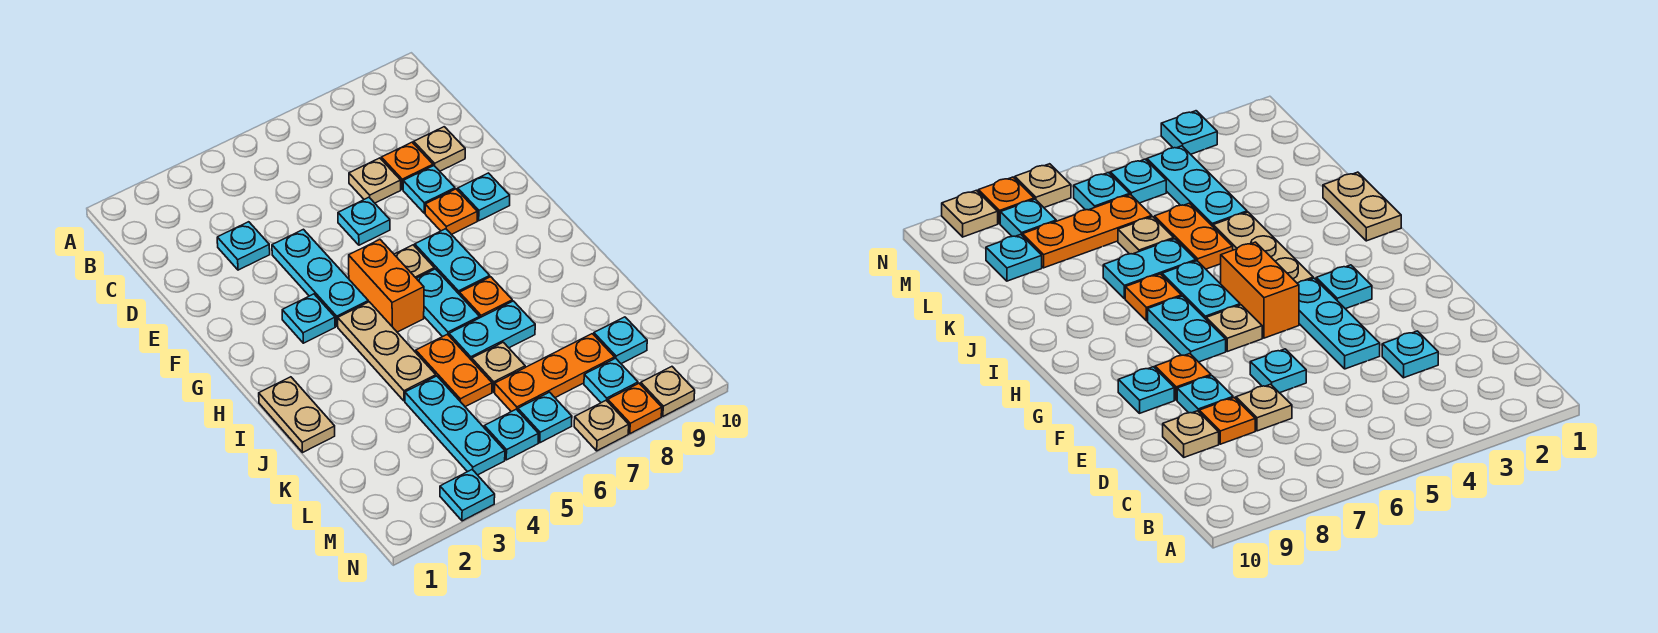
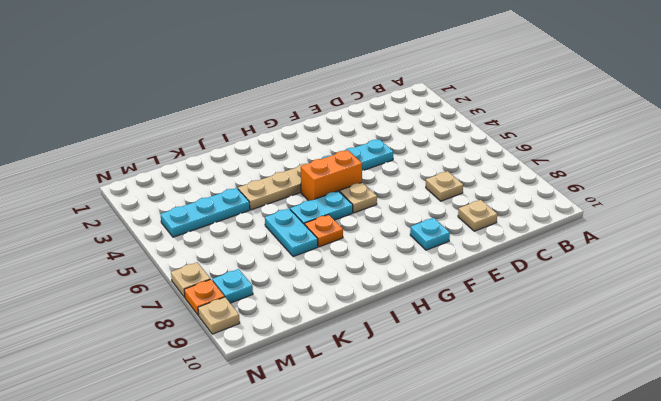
none -> cyan plate D3 level 1
none -> orange plate D8 level 1
none -> cyan plate E6 level 1
none -> cyan plate E8 level 1

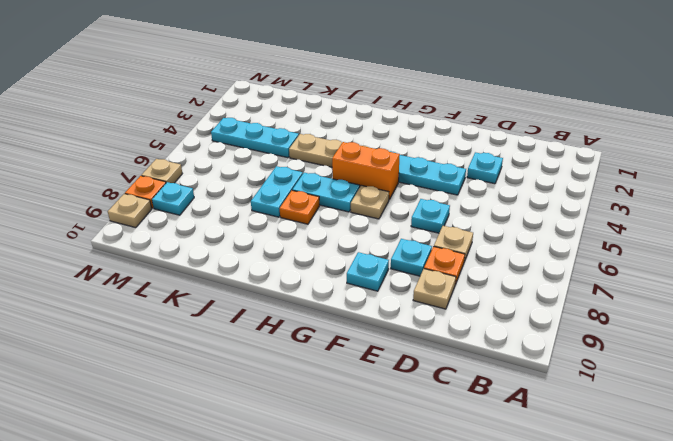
none -> orange plate F8 level 1
none -> cyan plate G3 level 1
none -> cyan plate G7:H7 level 1
none -> tan plate I1:J1 level 1

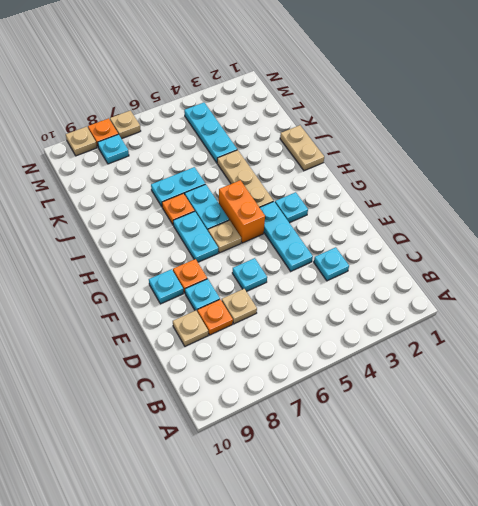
none -> orange plate J5:K5 level 1
none -> tan plate K6 level 1
none -> orange plate L6:L8 level 1
none -> cyan plate L9 level 1

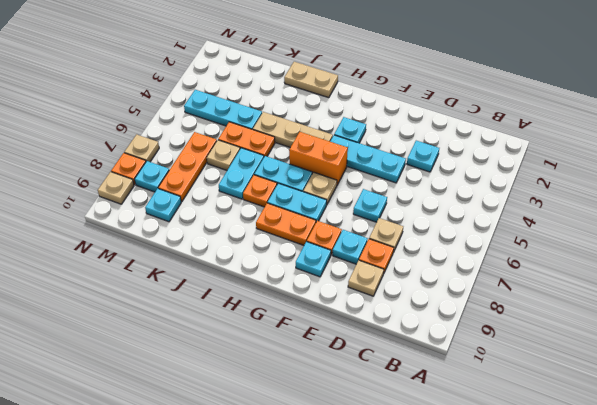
orange plate G8:H8 level 1 -> none
none -> cyan plate M5 level 1
none -> cyan plate M6 level 1
none -> cyan plate N3 level 1

